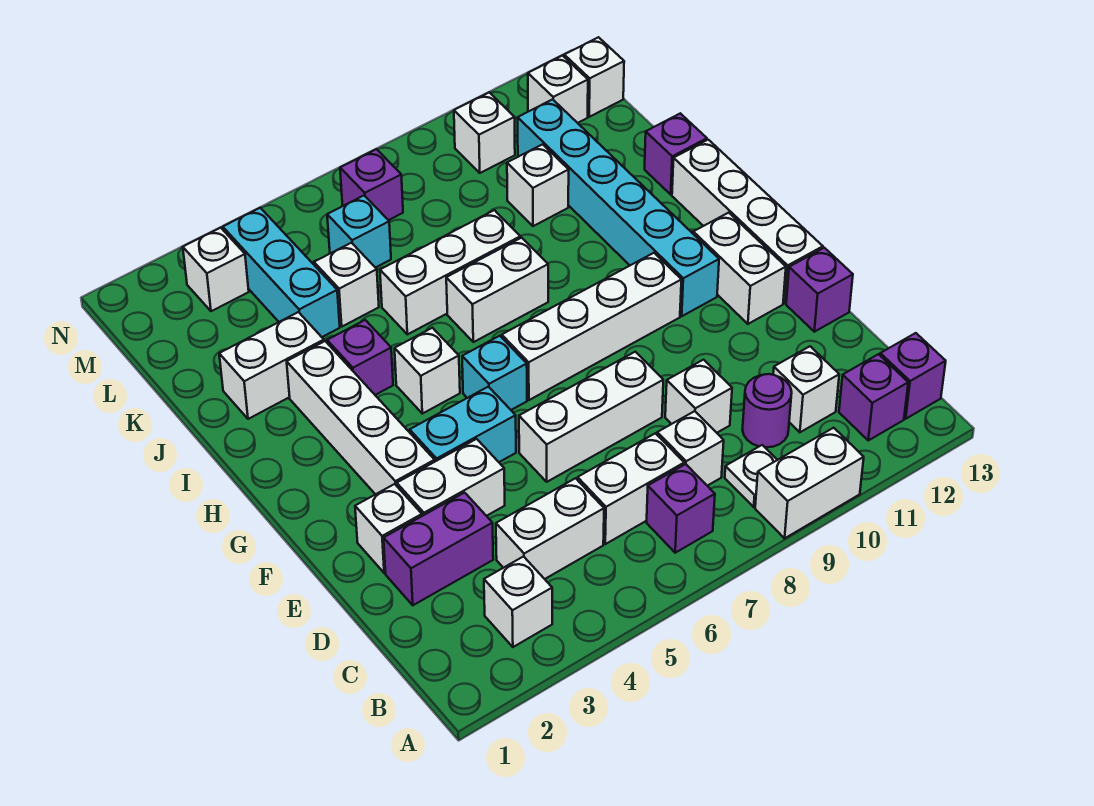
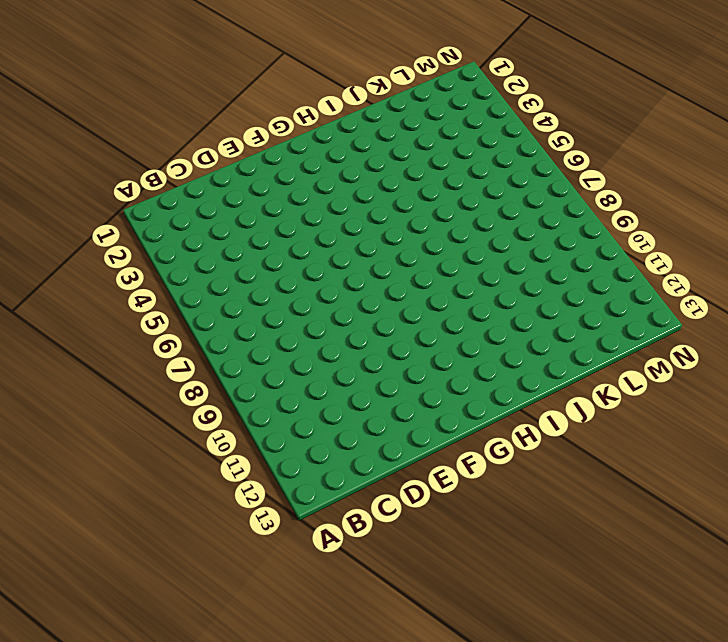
none -> white brick A9:A10 level 1
none -> white brick B3 level 1
none -> purple brick B7 level 1
none -> white plate B9 level 1

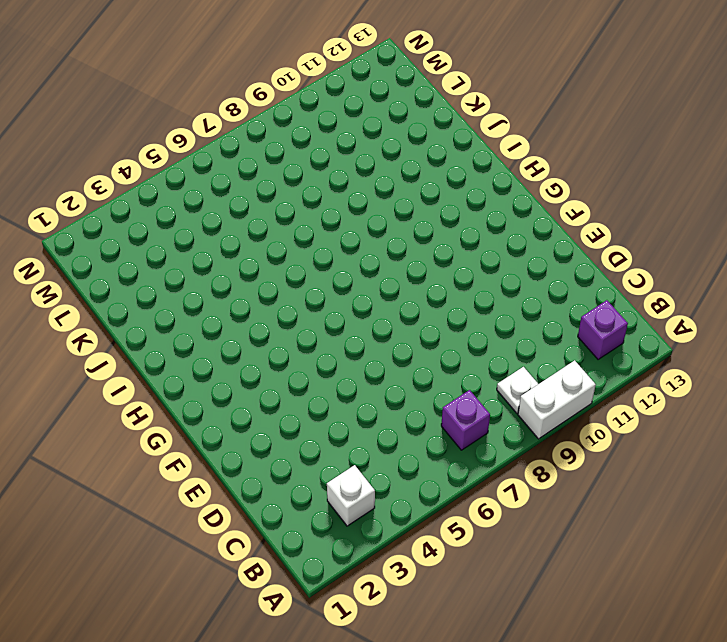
none -> purple brick B13 level 1
none -> white brick C4:C5 level 1
none -> white brick C6:C7 level 1
none -> white brick C8 level 1

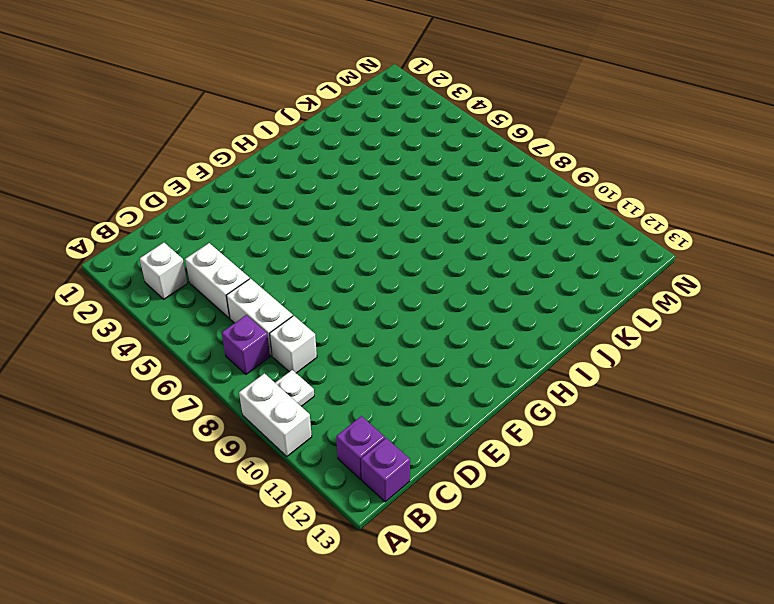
none -> purple round brick C10 level 1
none -> white brick C11 level 1
none -> purple brick D2:D3 level 1
none -> white brick D9 level 1

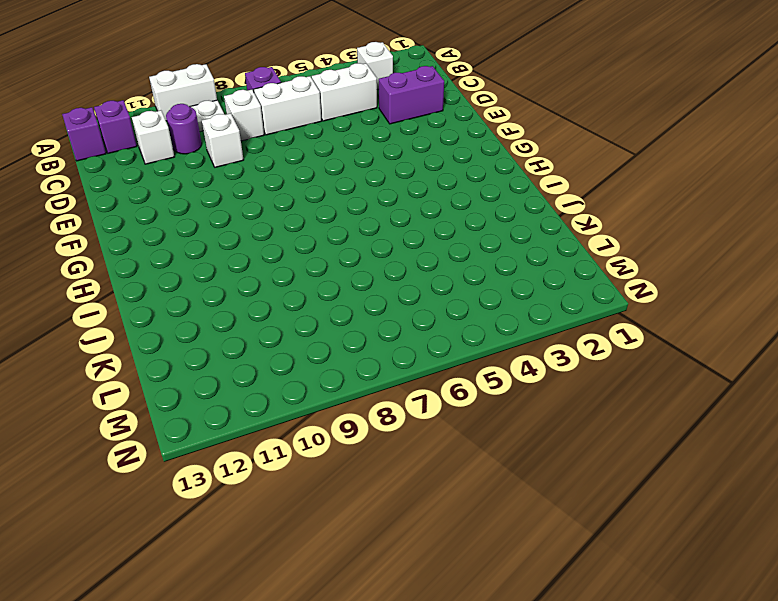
none -> white brick E2 level 1
none -> white brick E3:E4 level 1
none -> white brick E6:E8 level 1
none -> purple brick E13 level 1

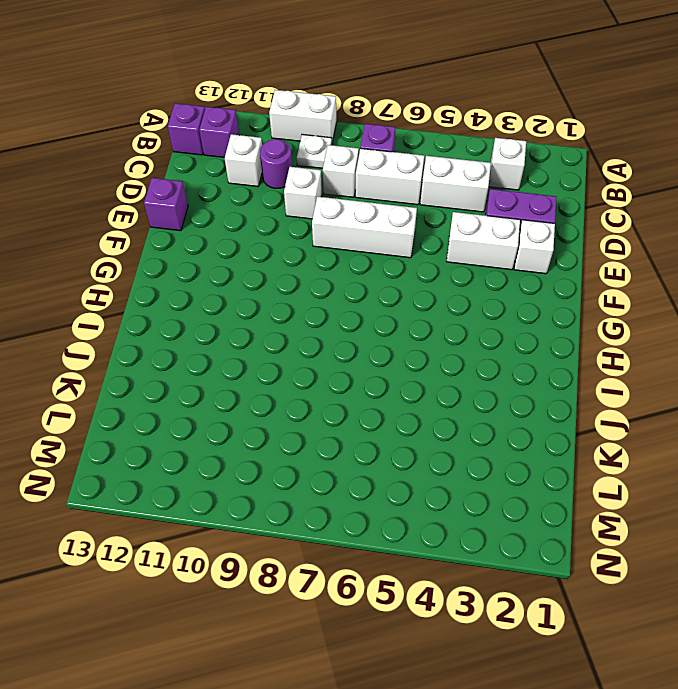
none -> white brick F3:I3 level 1
none -> cyan brick F4:F5 level 1
none -> white brick F12:G12 level 1
none -> white brick F13:I13 level 1

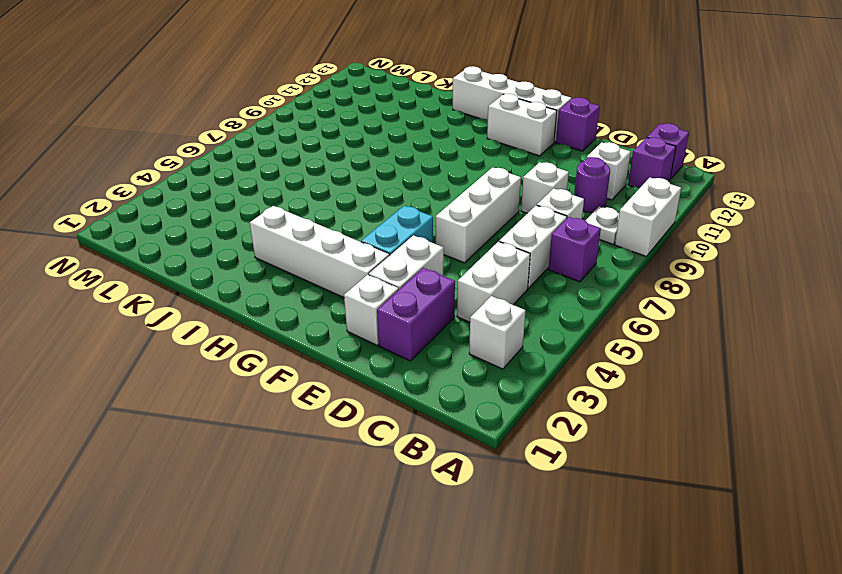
none -> cyan brick G6 level 1
none -> white brick G7:G10 level 1
none -> cyan brick G11:L11 level 1
none -> white brick H5 level 1

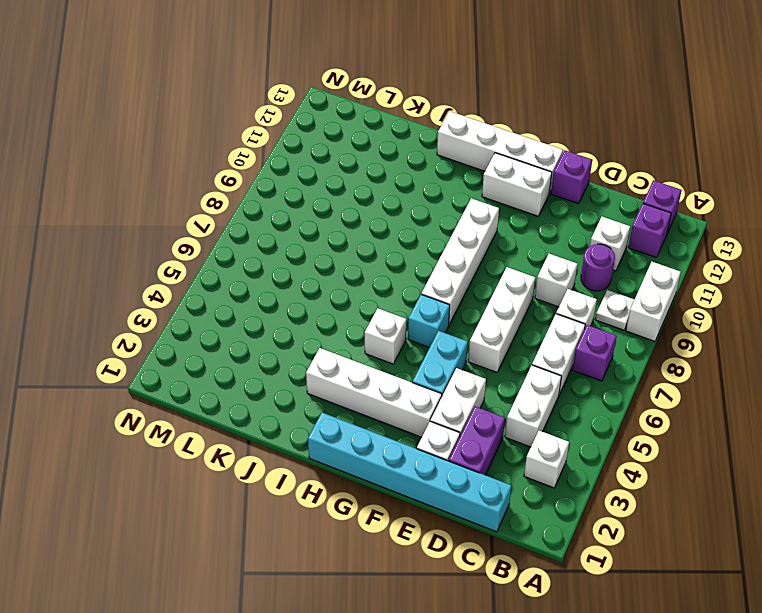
cyan brick C1:H1 level 1 -> cyan brick G11:L11 level 1
none -> purple brick I4 level 1
none -> white brick I7:I8 level 1
none -> white brick J2:J3 level 1
none -> white brick J6:J8 level 1

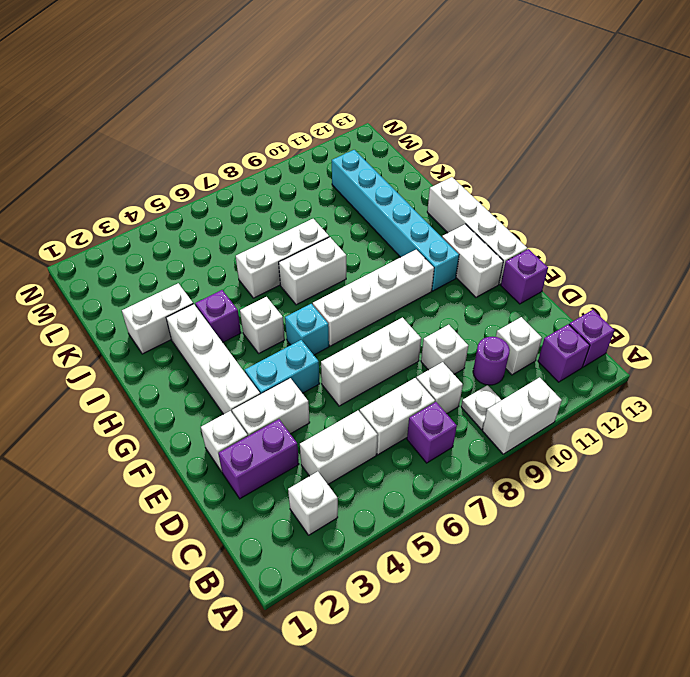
none -> purple brick J13 level 1
none -> cyan brick K4:M4 level 1
none -> white brick K5 level 1
none -> white brick K10 level 1

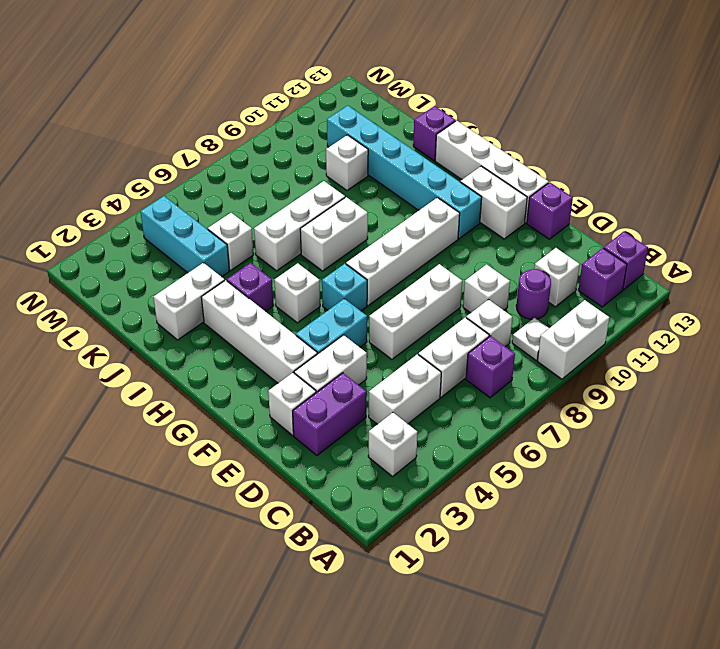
none -> cyan brick L6 level 1
none -> white brick M3 level 1
none -> purple brick M7 level 1
none -> white brick M10 level 1

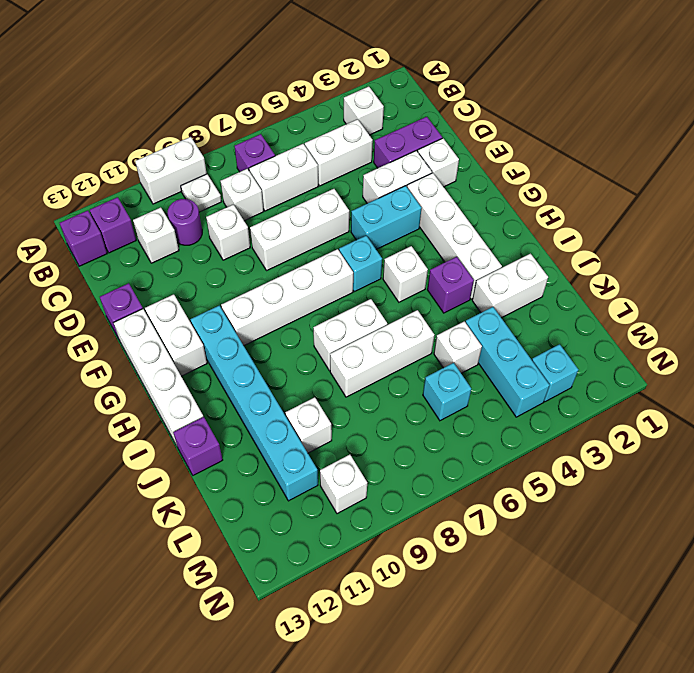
cyan brick M3 level 1 -> white brick M3 level 1
none -> purple brick M7 level 1
none -> white brick M12 level 1
none -> white brick M13 level 1

